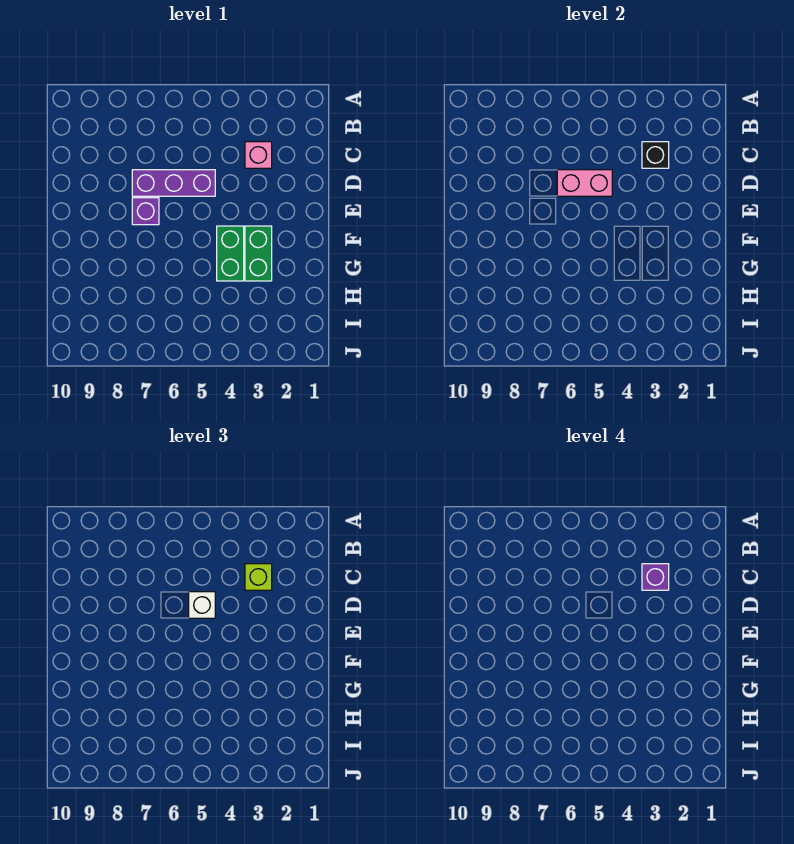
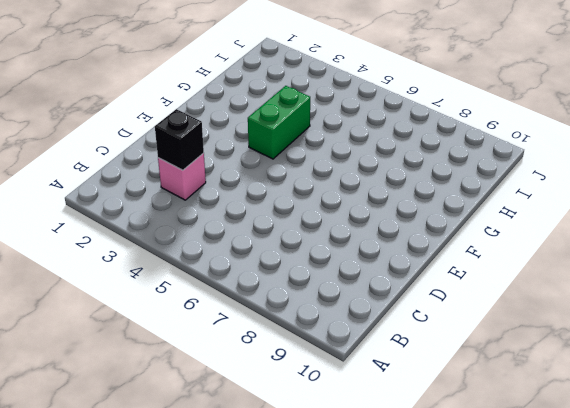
none -> purple brick D5:D7 level 1
none -> purple brick E7 level 1

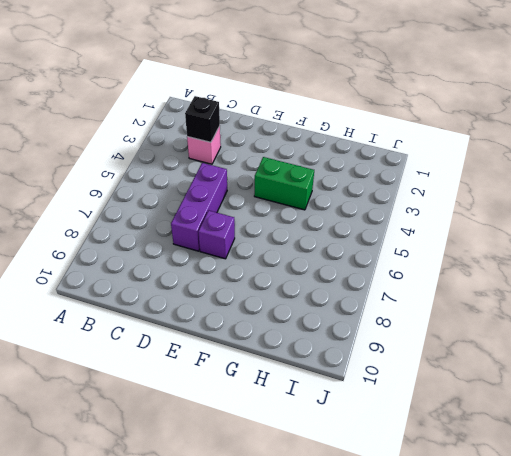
none -> green brick F3:G3 level 1
none -> pink brick D5:D6 level 2

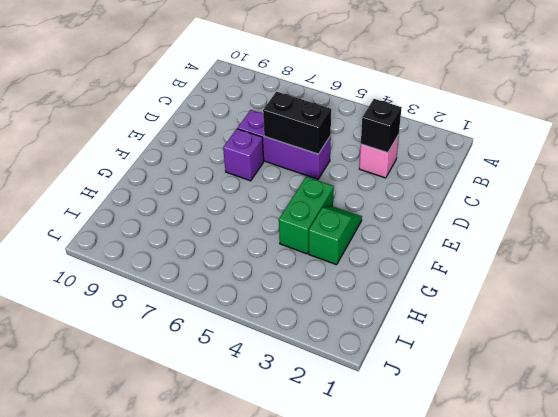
black brick D5:D6 level 2 -> pink brick D5:D6 level 2
green slope F3:G3 level 1 top G -> green brick F3:G3 level 1
none -> lime brick C3 level 3
none -> white brick D5 level 3

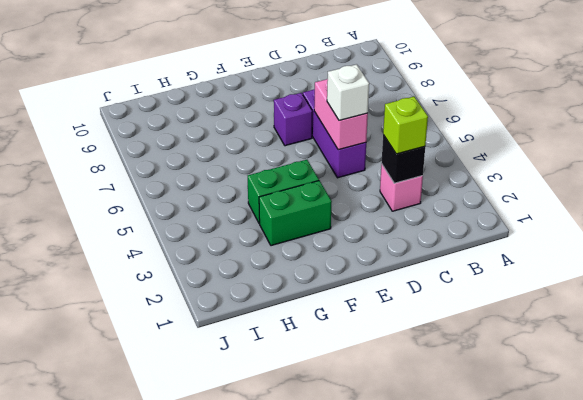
none -> purple brick C3 level 4

